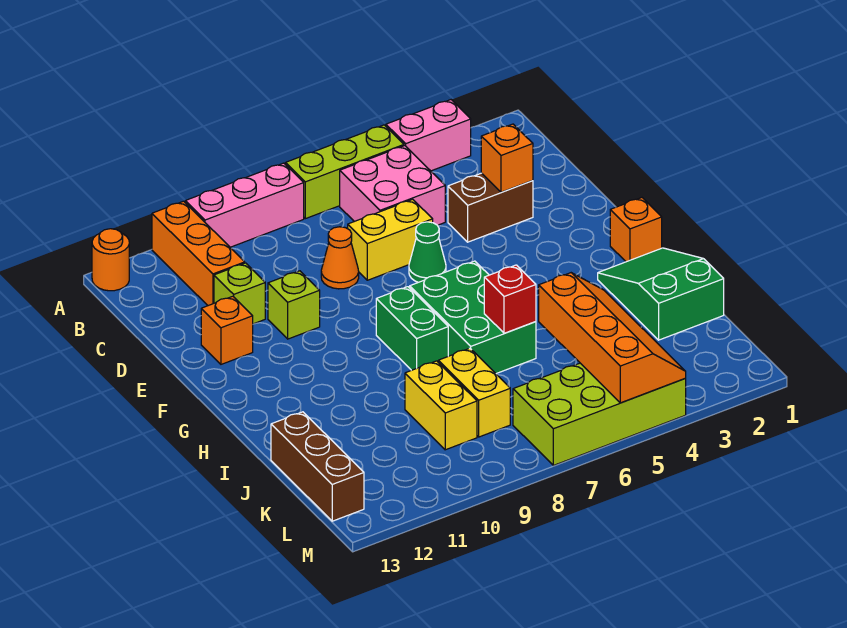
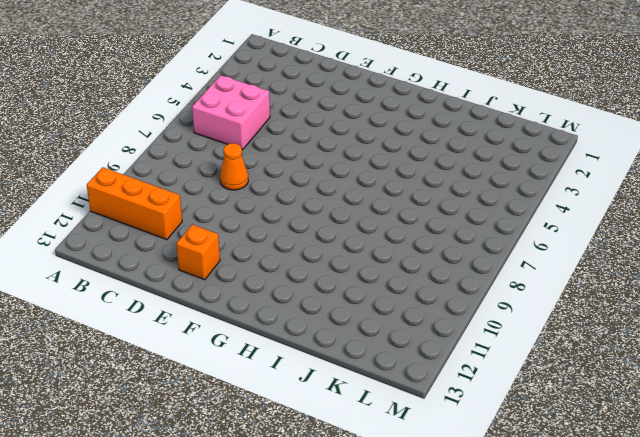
none -> pink brick A3:A4 level 1
none -> lime brick A5:A7 level 1
none -> pink brick A8:A10 level 1

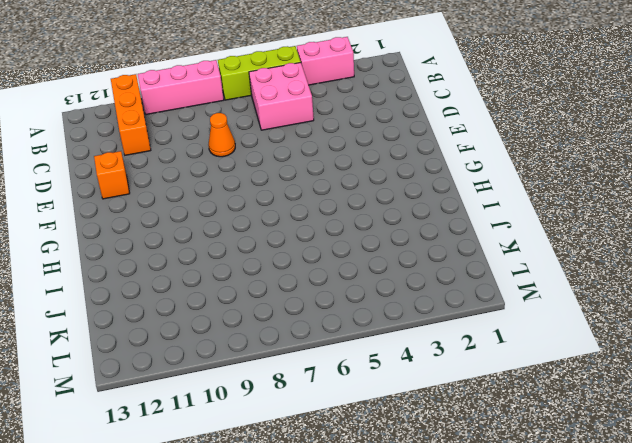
none -> orange round brick A13 level 1
none -> brown brick D3:D4 level 1
none -> yellow brick D6:D7 level 1

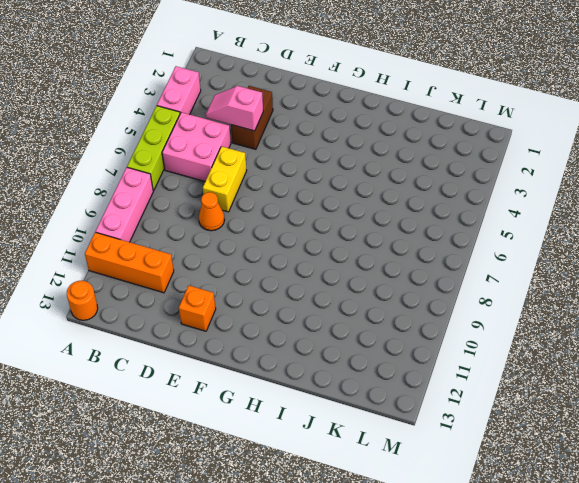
pink slope C4:D4 level 2 top D -> none
none -> lime brick D11 level 1
none -> green cone E6 level 1
none -> lime brick E10 level 1

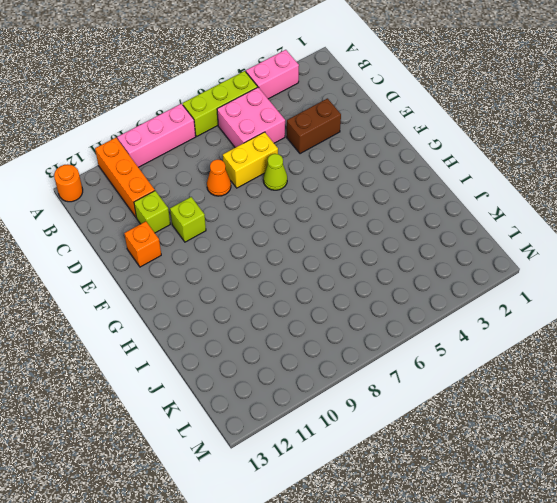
lime cone E6 level 1 -> green cone E6 level 1
none -> orange brick G1 level 1
none -> green brick G6:I7 level 1
none -> green brick G8:H8 level 1

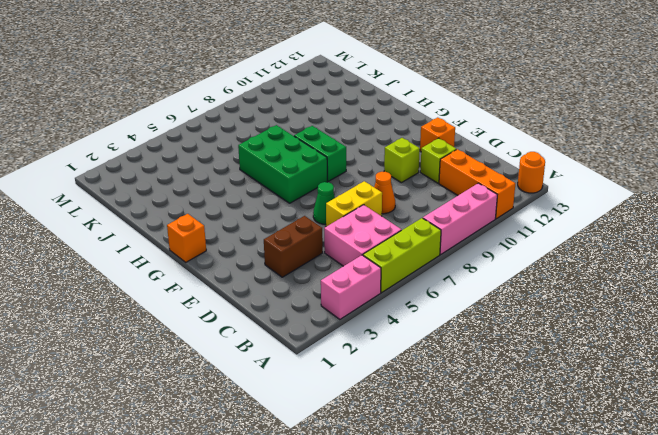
none -> green slope H1:J2 level 1 top J
none -> yellow brick J8:K8 level 1
none -> yellow brick J9:K9 level 1

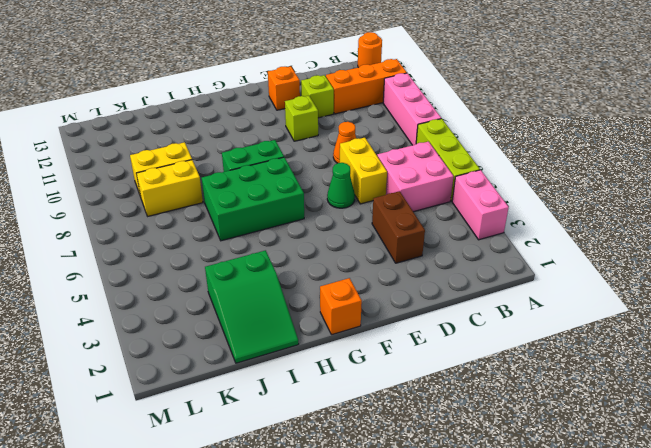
green slope I1:J3 level 1 top 3 -> green slope H1:J2 level 1 top J
none -> brown brick J13:L13 level 1
none -> lime brick L4:M7 level 1
none -> orange brick D3 level 2

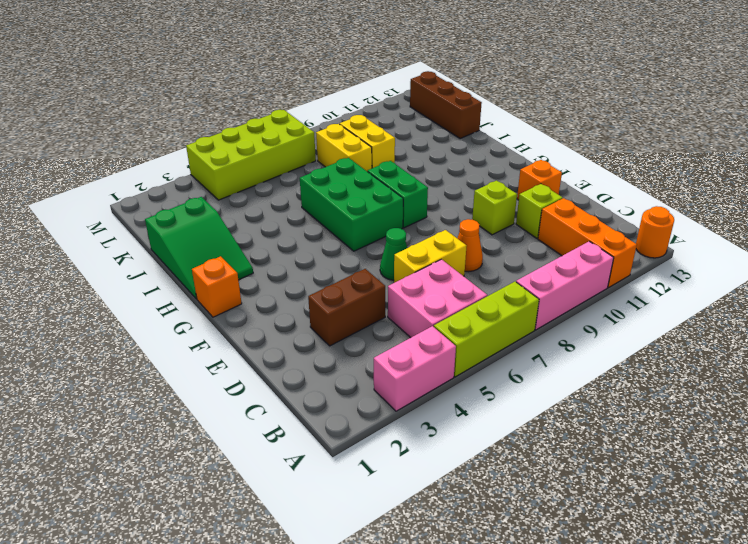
none -> orange brick D3 level 2
none -> red brick I6 level 2
none -> orange slope J4:M5 level 2 top 5

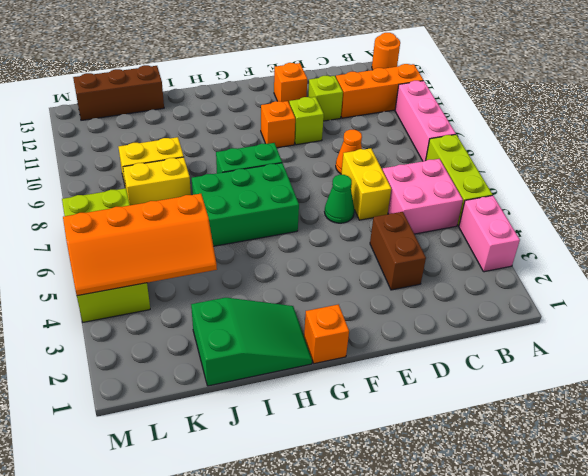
orange brick F10 level 1 -> orange brick D3 level 2
none -> red brick I6 level 2

